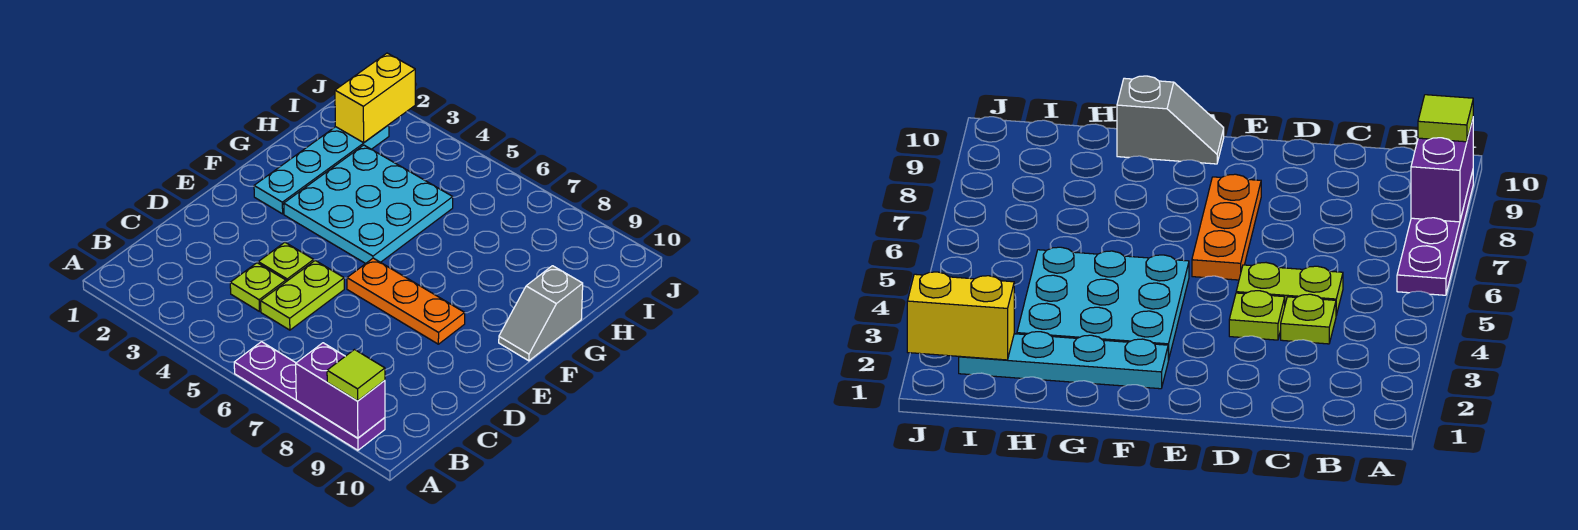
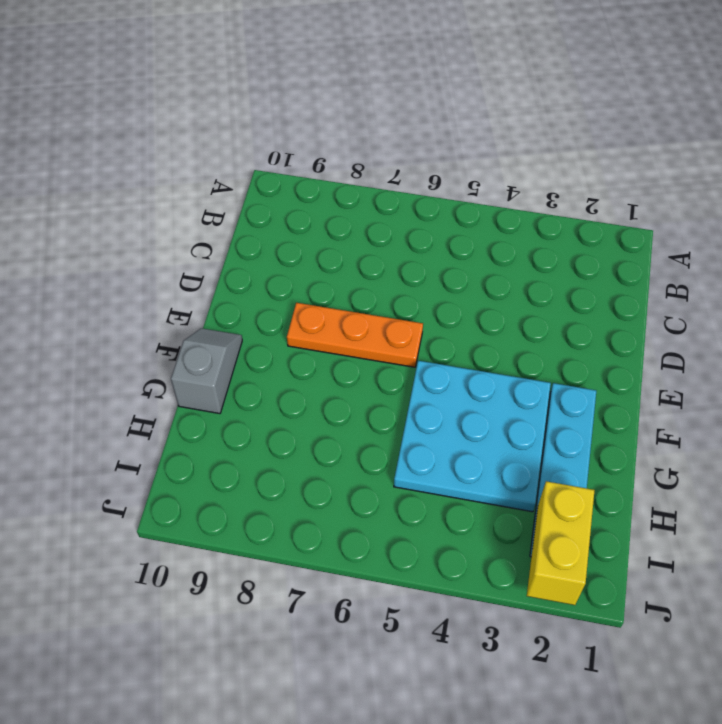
none -> purple plate A6:A9 level 1
none -> lime plate C4 level 1

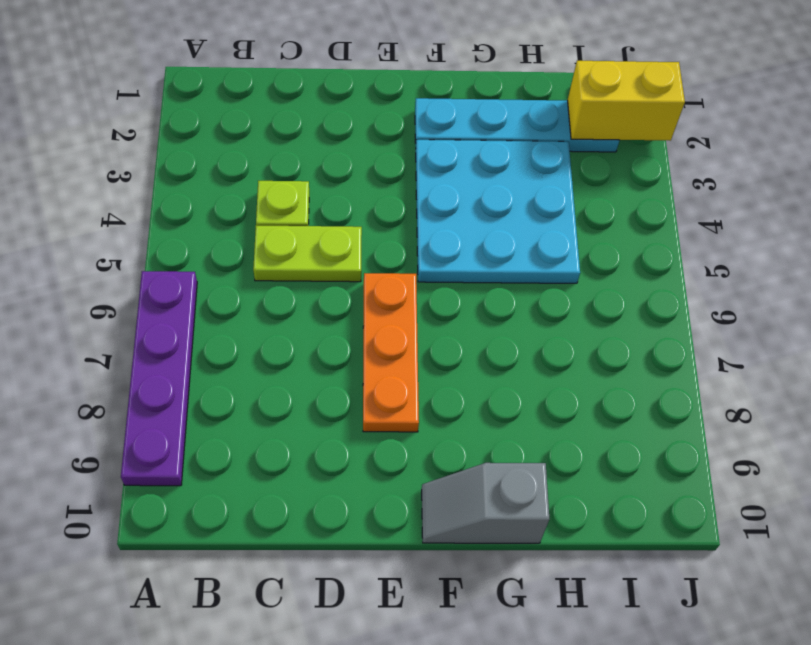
none -> lime plate D4 level 1
none -> purple brick A8:A9 level 2

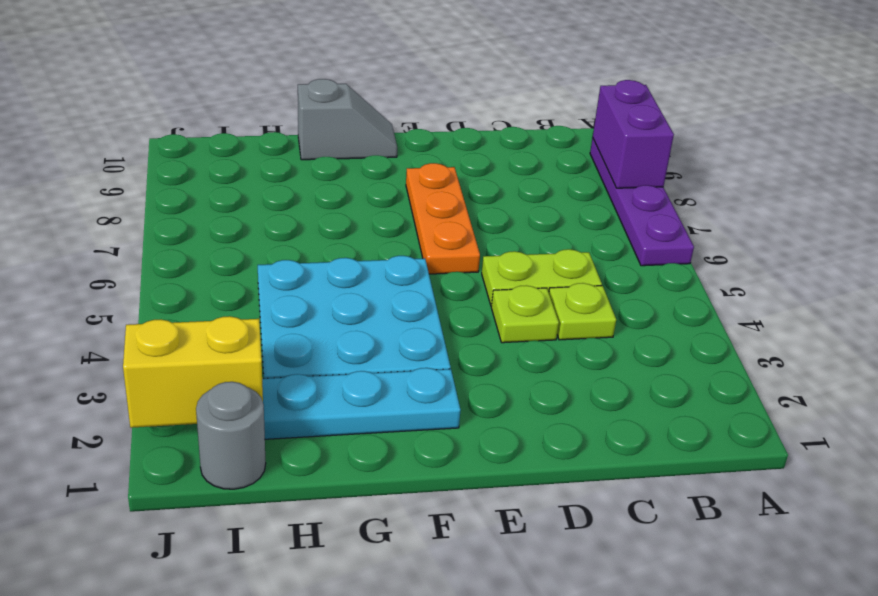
grey round brick I1 level 1 -> none
none -> lime tile A9 level 3

